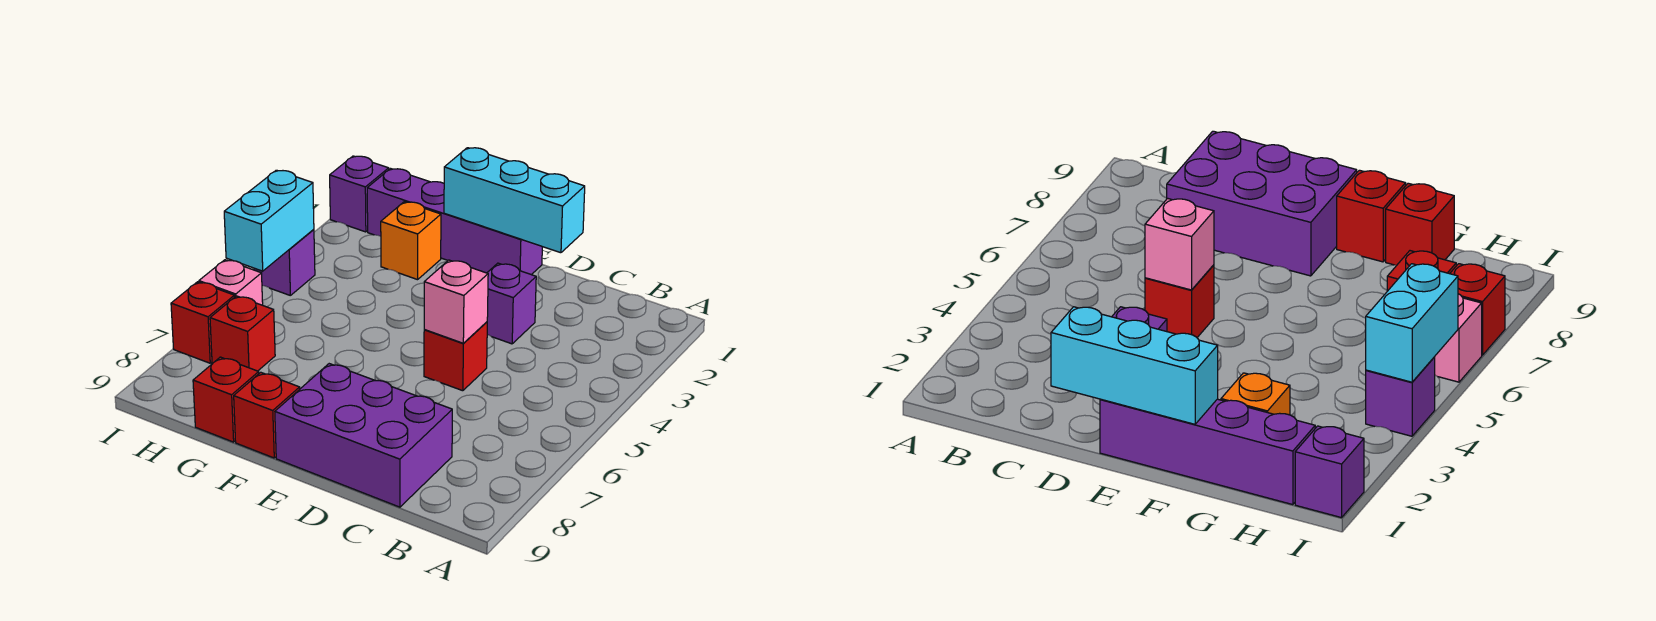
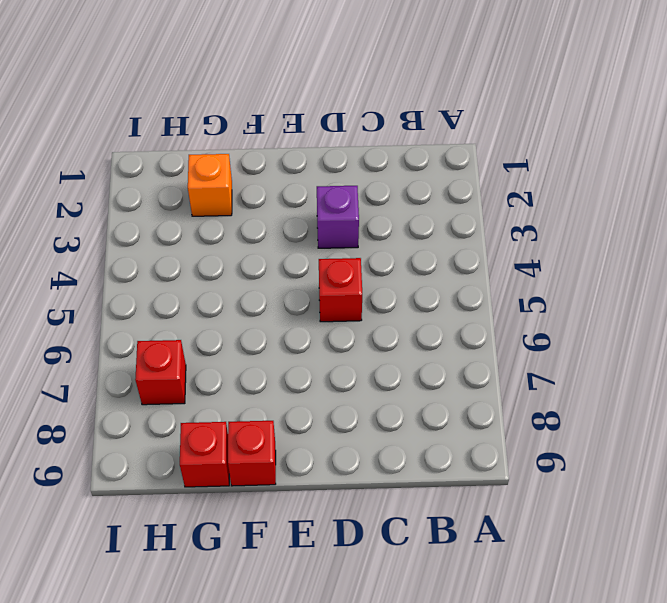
none -> purple brick C8:E9 level 1
none -> purple brick E1:H1 level 1
none -> purple brick I1 level 1

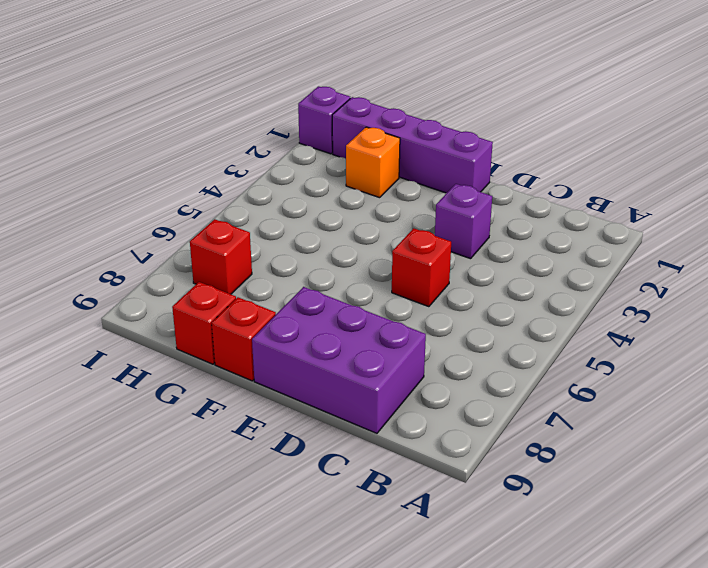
none -> purple brick I4 level 1
none -> pink brick I6 level 1
none -> red brick I7 level 1

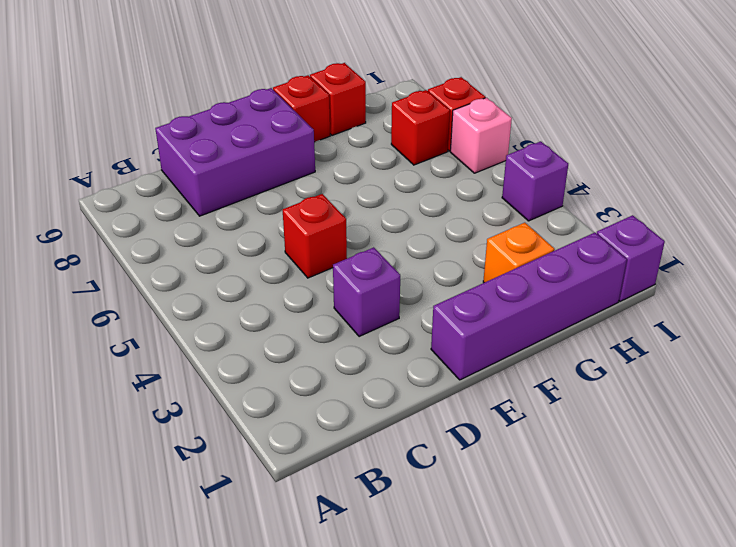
none -> cyan brick D1:F1 level 2
none -> pink brick D5 level 2
none -> cyan brick I4:I5 level 2

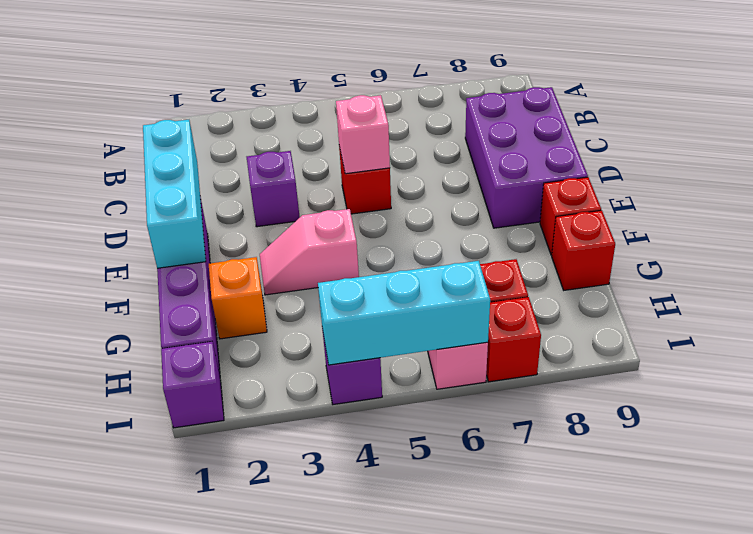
pink slope F3:F4 level 1 top 4 -> none
cyan brick I4:I6 level 2 -> cyan brick I4:I5 level 2

